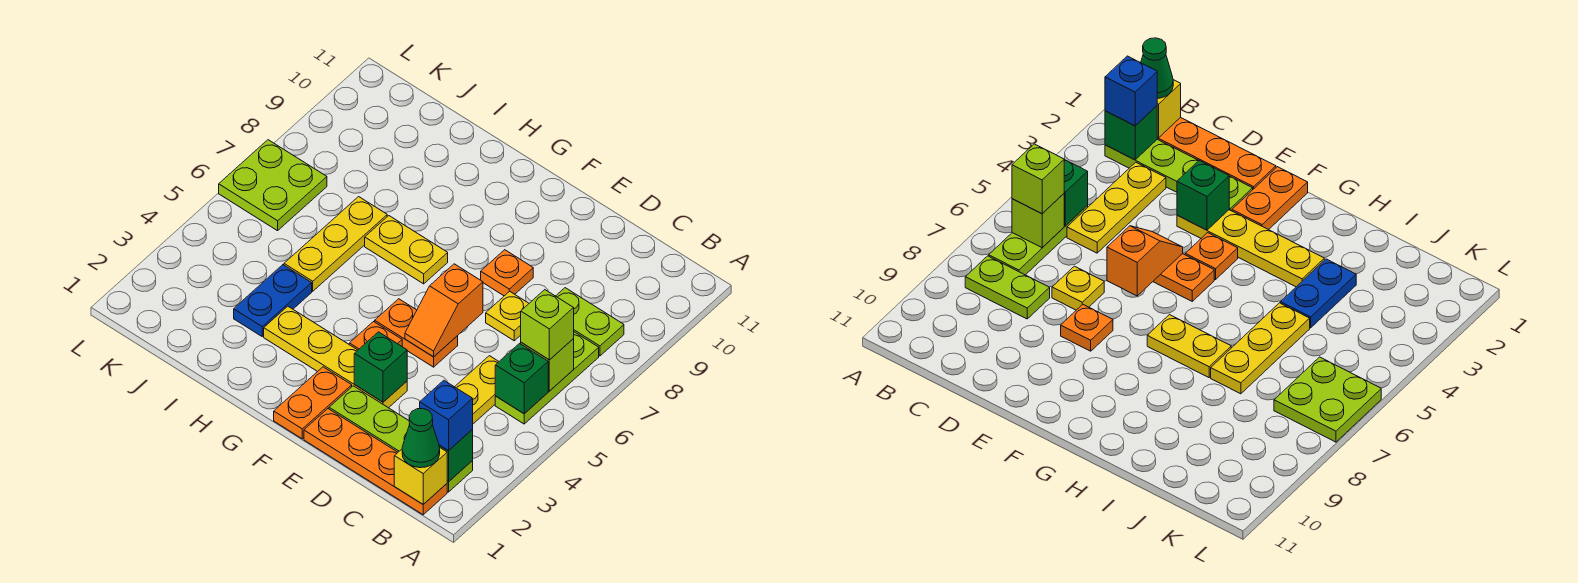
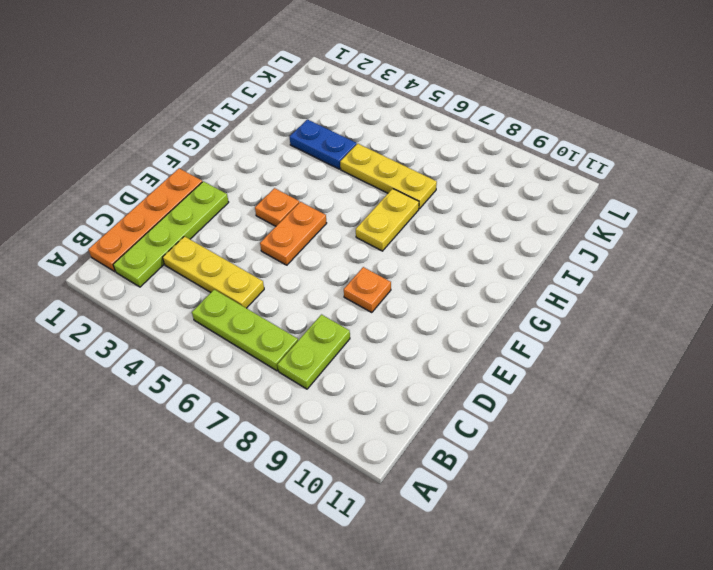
none -> yellow plate D7 level 1
none -> yellow plate E3:H3 level 1
none -> orange plate F1:F2 level 1

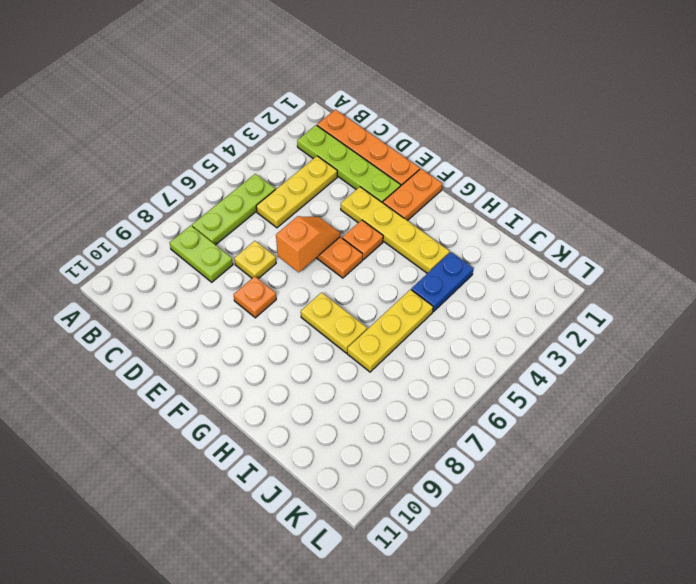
none -> lime plate K6:L7 level 1
none -> yellow brick B1 level 2
none -> green brick B2 level 2

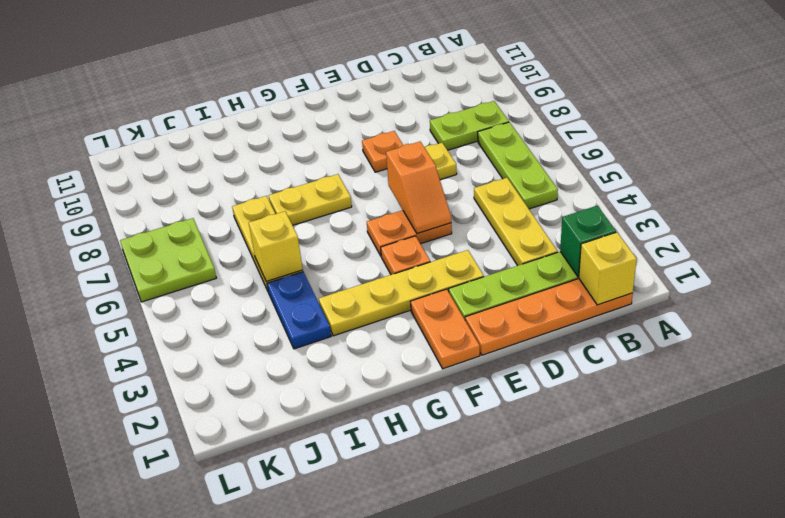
yellow brick I5 level 2 -> none
none -> green brick B5 level 2
none -> lime brick B6 level 2
none -> green brick E3 level 2

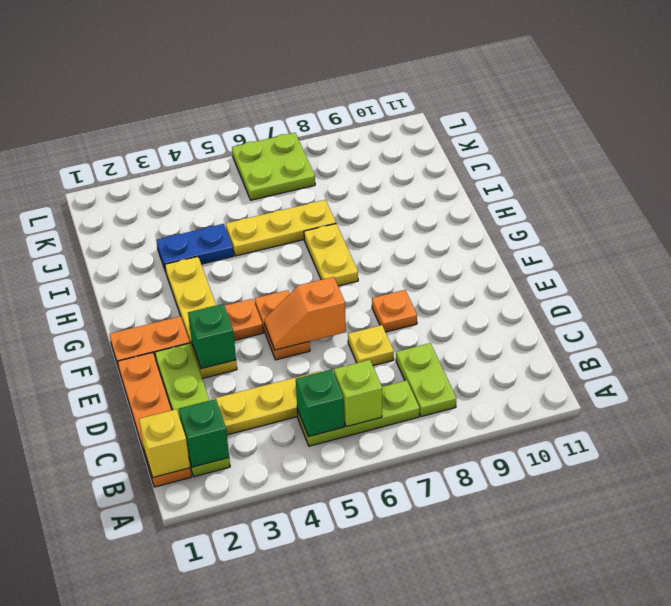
none -> green cone B1 level 3
none -> blue brick B2 level 3
none -> lime brick B6 level 3

